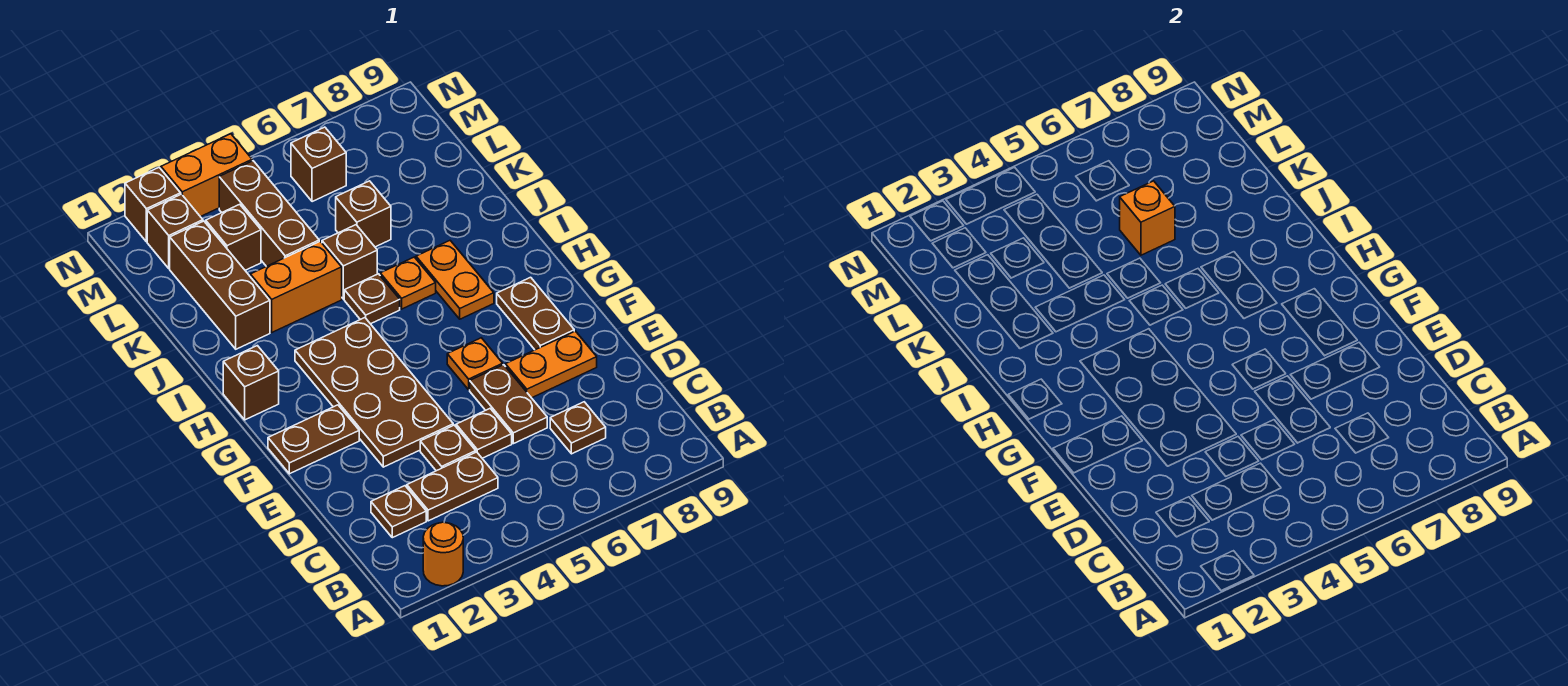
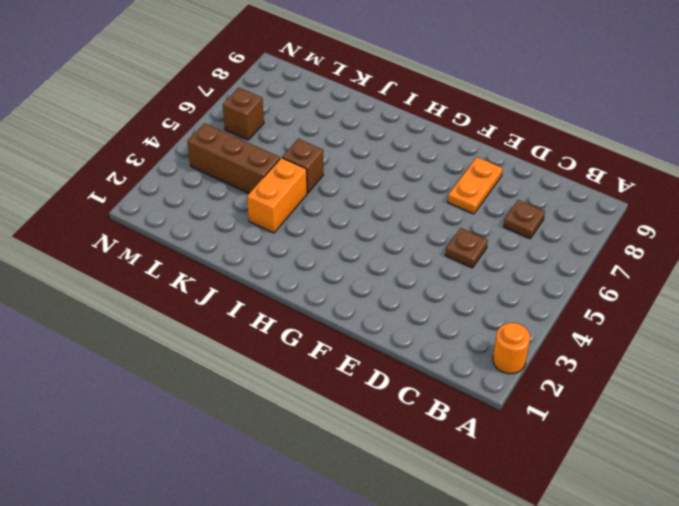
none -> brown plate C2 level 1
none -> brown plate C3:C4 level 1
none -> brown plate D4 level 1

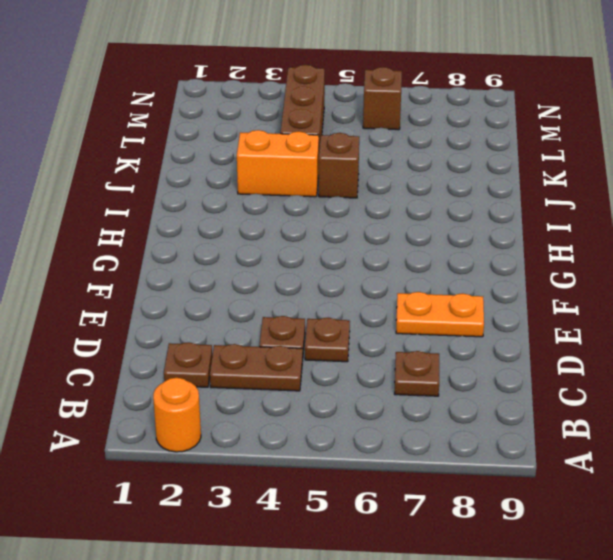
none -> brown plate D6:E6 level 1
none -> brown plate E3:H4 level 1
none -> brown plate F1:F2 level 1

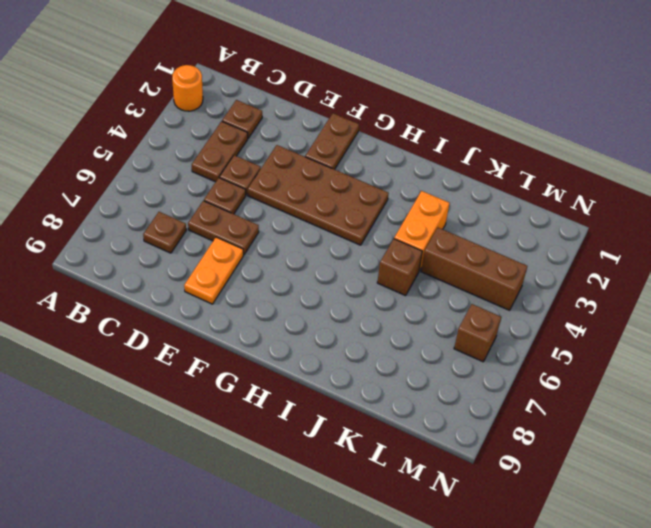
none -> orange plate F6 level 1
none -> brown plate F8:G8 level 1
none -> brown brick H1 level 1

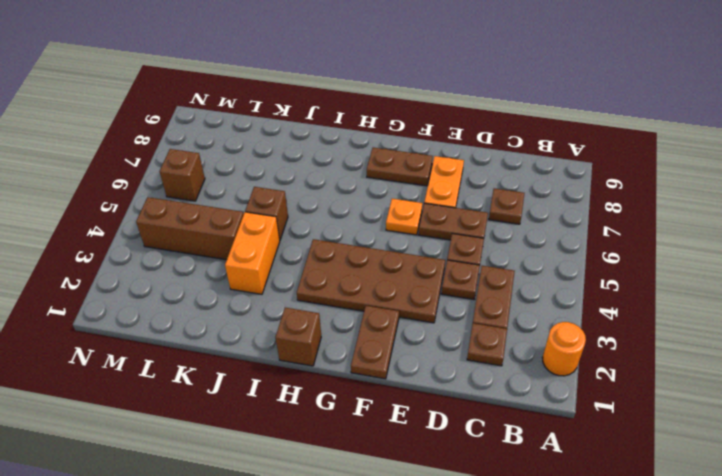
none -> orange plate H7:I7 level 1
none -> brown plate I5 level 1
none -> orange plate I6 level 1

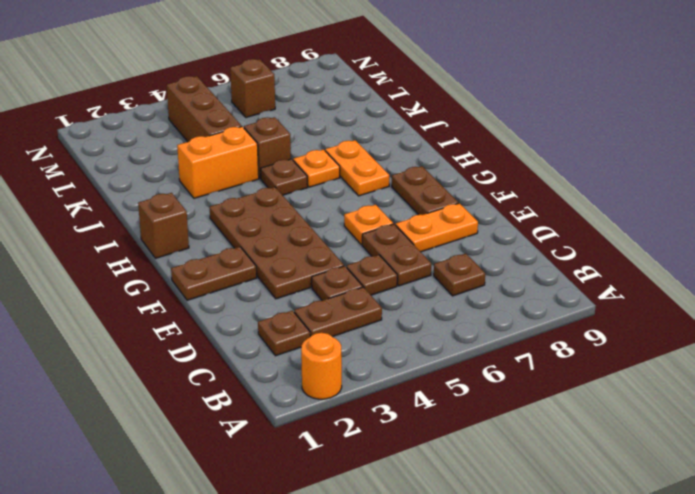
none -> brown brick J2:L2 level 1
none -> brown brick K6 level 1
none -> brown brick L3 level 1

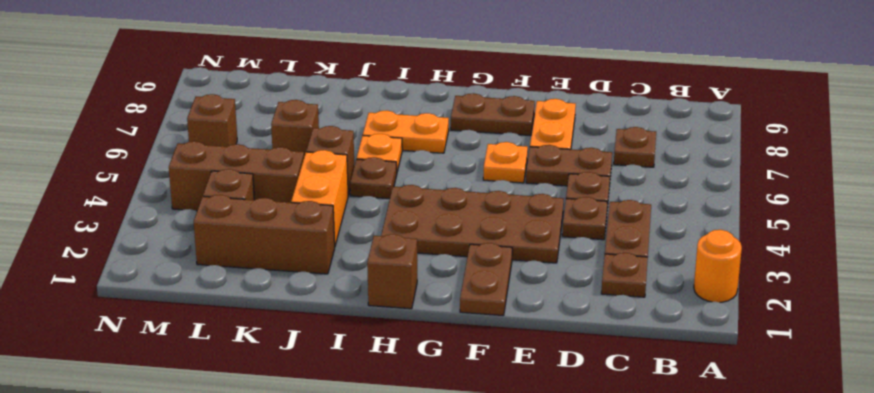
none -> brown brick M2 level 1
none -> brown brick N2 level 1
none -> orange brick N3:N4 level 1

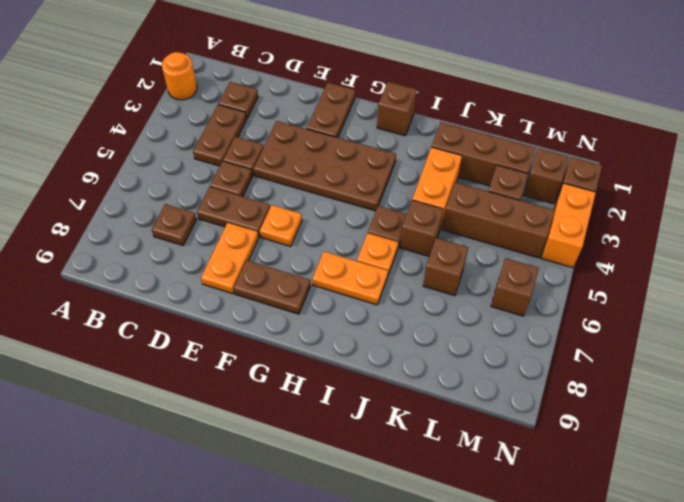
none -> orange brick K6 level 2

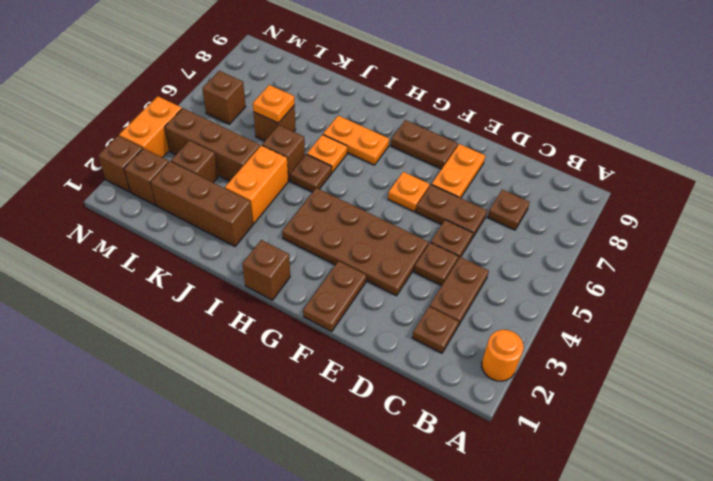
orange plate K6 level 2 -> orange brick K6 level 2

